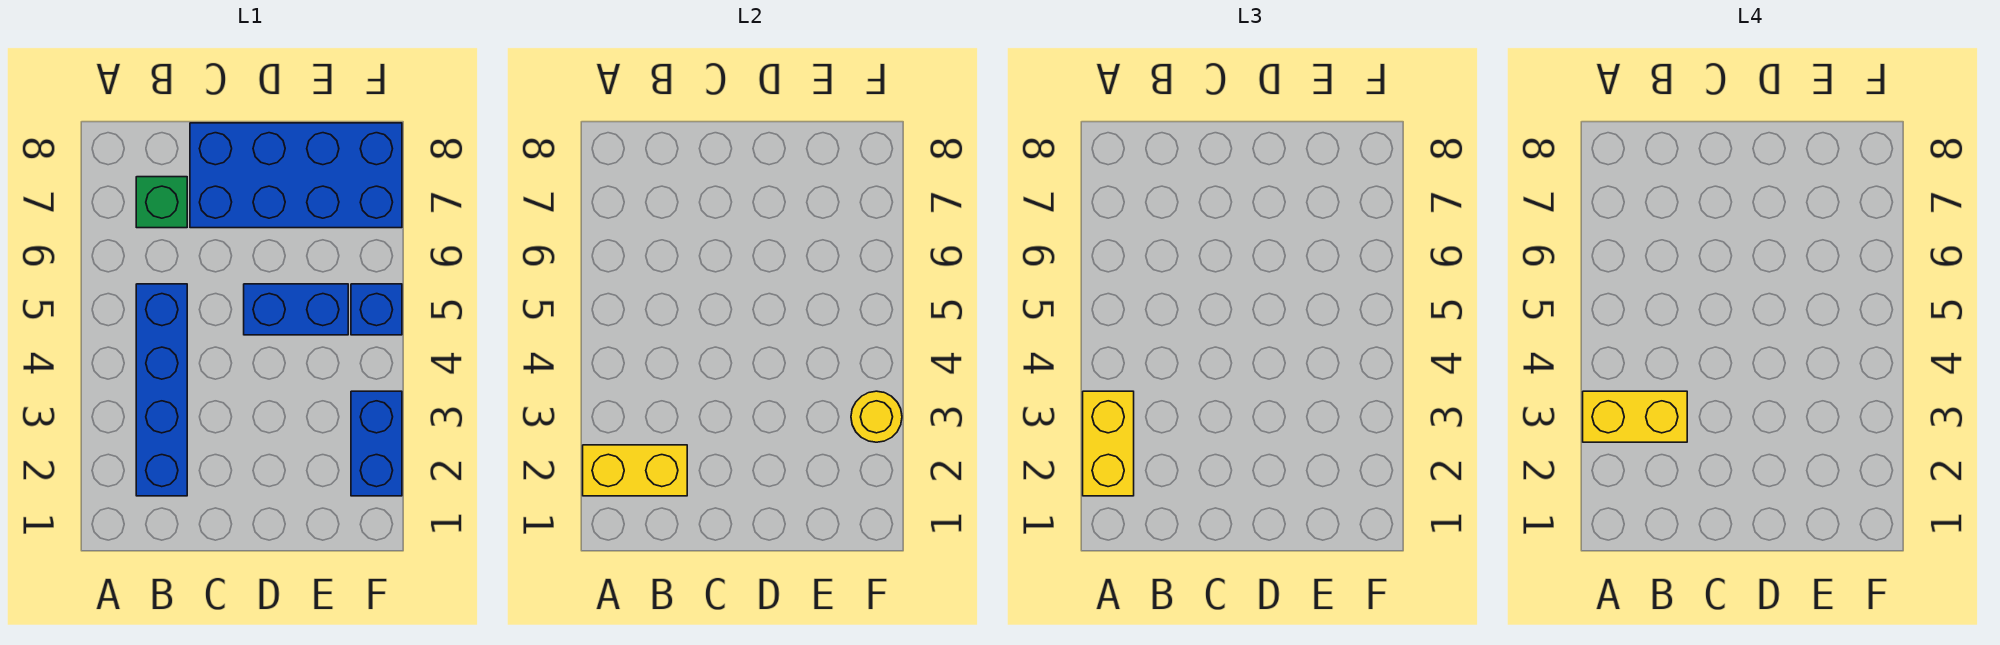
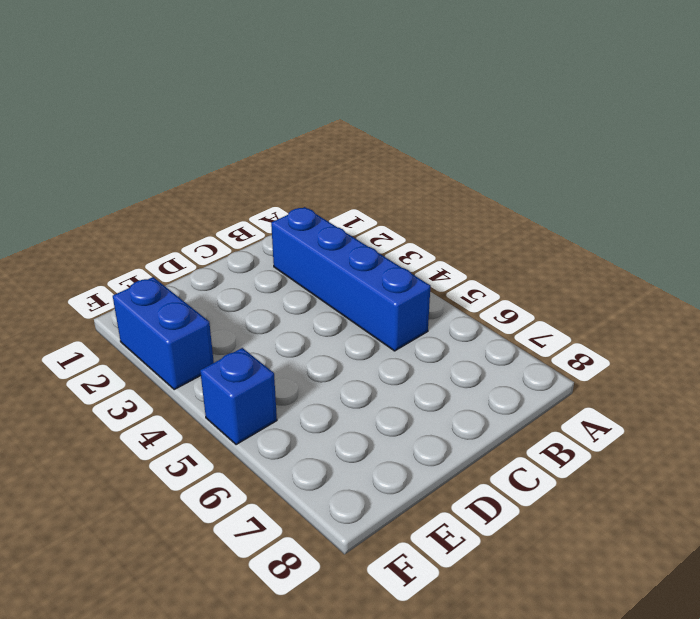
none -> green brick B7 level 1
none -> blue brick C7:F8 level 1

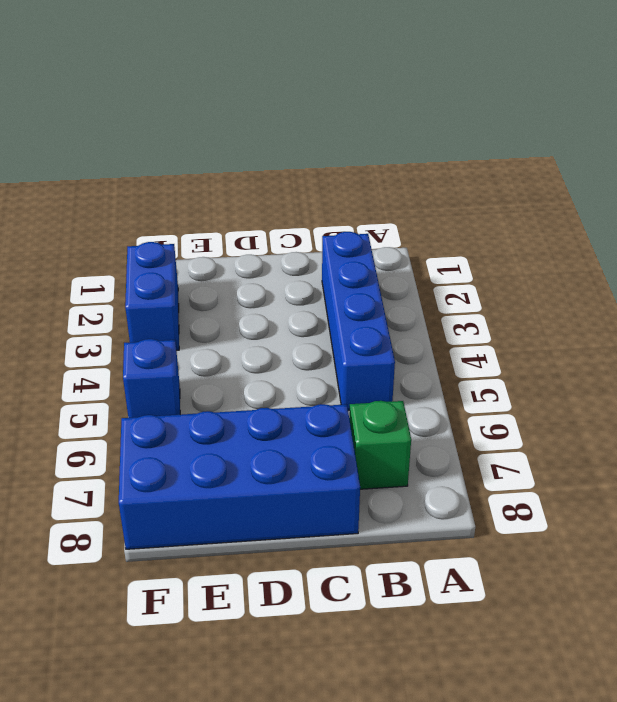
none -> blue brick D5:E5 level 1
none -> yellow brick A2:B2 level 2

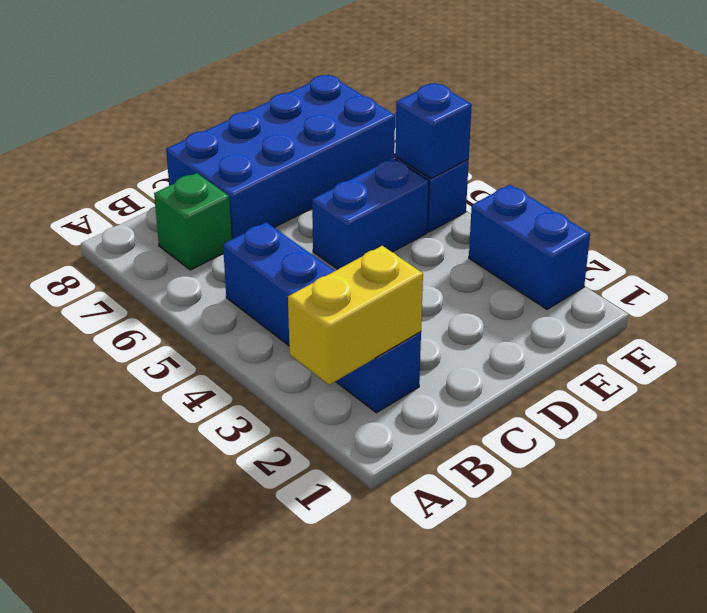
blue brick F5 level 2 -> none
none -> yellow round brick F3 level 2
none -> yellow brick A2:A3 level 3

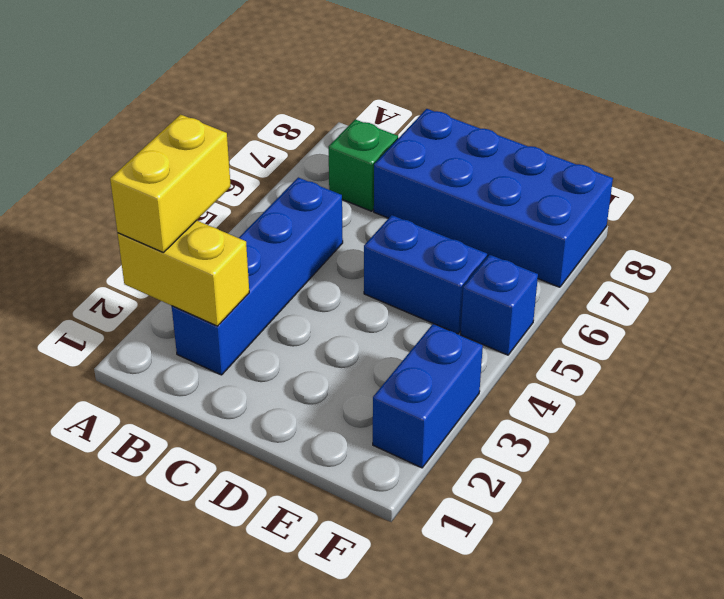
none -> yellow round brick F3 level 2
none -> yellow brick A3:B3 level 4

